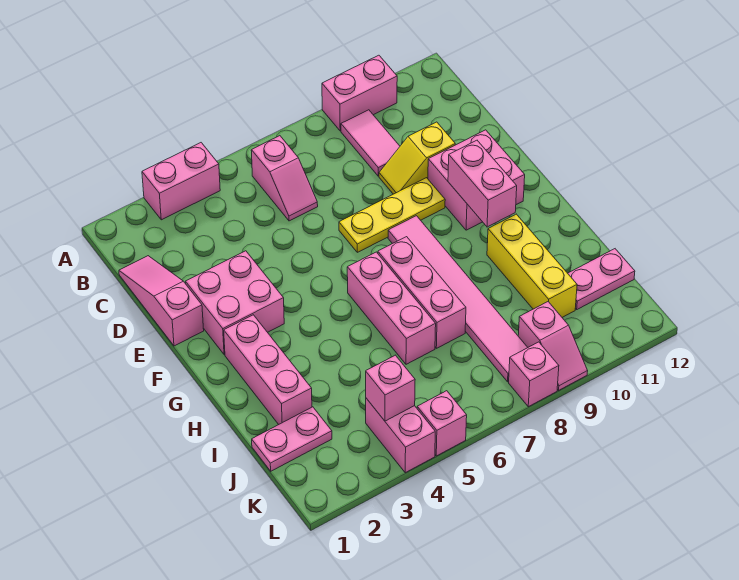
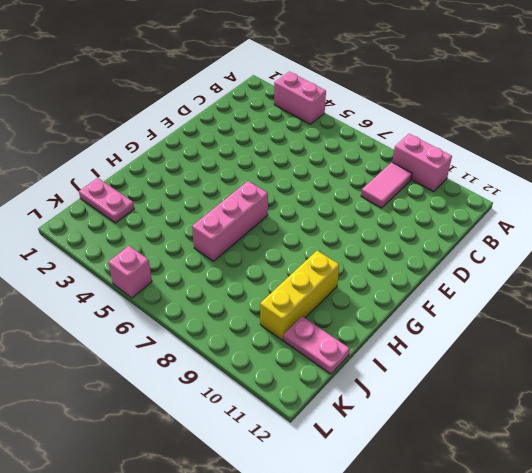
none -> pink slope B6:C6 level 1 top B
none -> pink slope C1:E1 level 1 top E
none -> yellow slope D9:D10 level 1 top 10

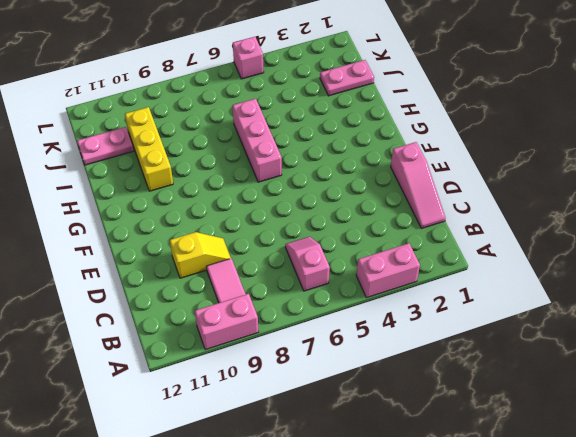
none -> pink brick E2:F3 level 1
none -> yellow plate E7:E9 level 1
none -> pink brick E10:F11 level 1

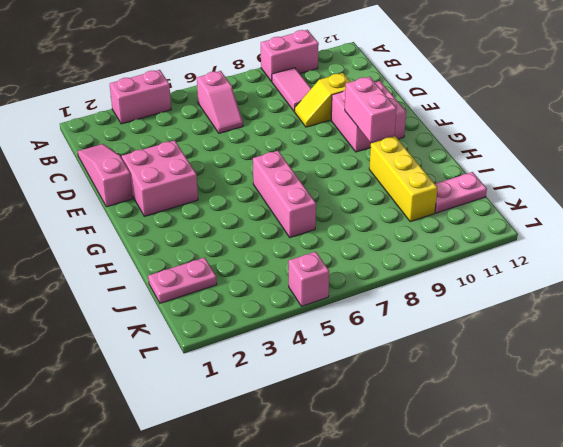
none -> yellow plate E7:E9 level 1
none -> pink tile F8:K8 level 1
none -> pink brick G2:I2 level 1

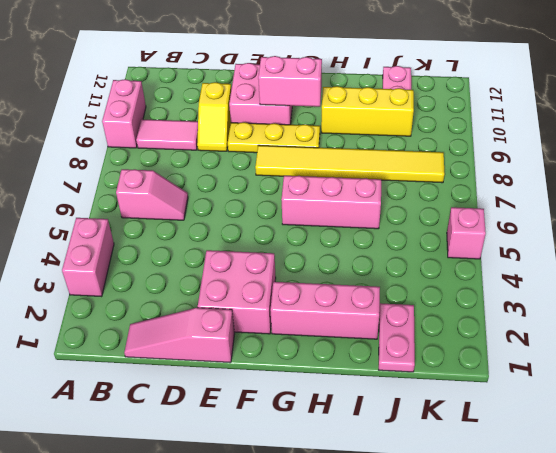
yellow plate E9:G9 level 1 -> yellow plate E7:E9 level 1
yellow tile F8:K8 level 1 -> pink tile F8:K8 level 1
none -> pink brick G7:I7 level 1
none -> pink brick K4:L4 level 1
none -> pink slope K9:L9 level 1 top K

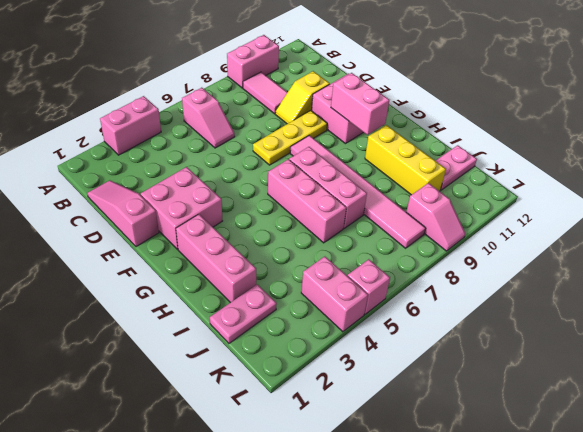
none -> pink brick L8 level 1
none -> pink brick K4 level 2

